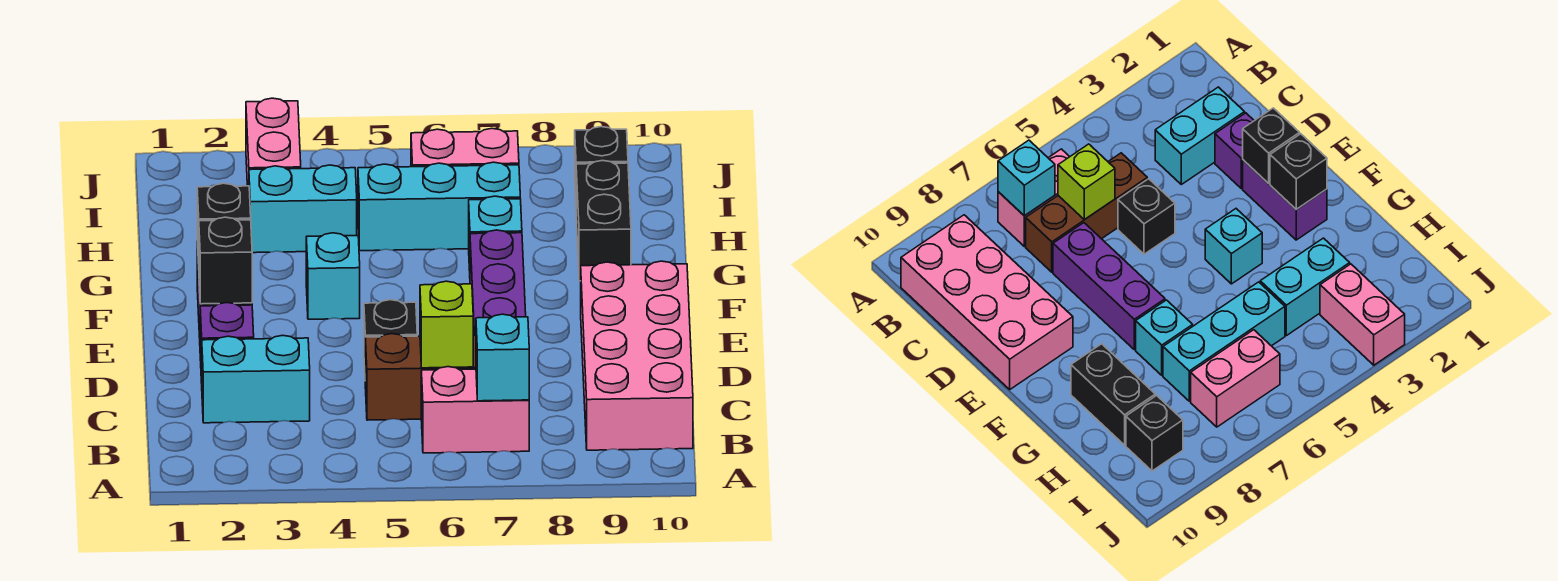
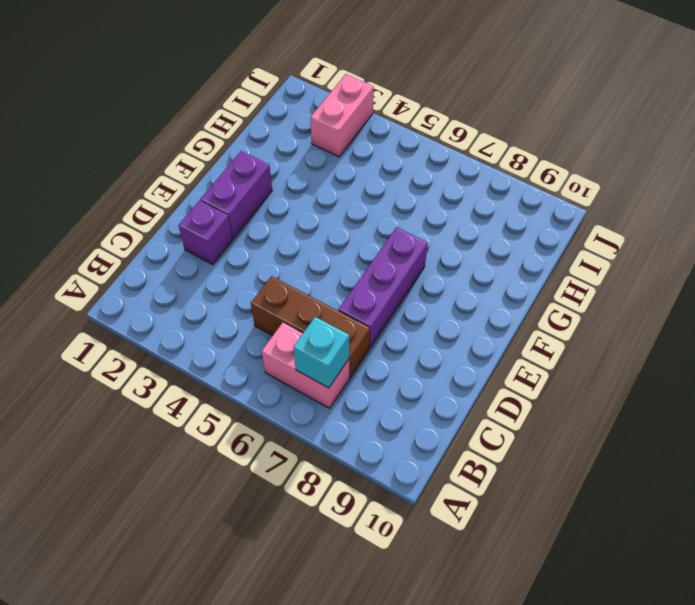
none -> pink brick B9:E10 level 1
none -> cyan brick C2:C3 level 1
none -> black brick D5 level 1

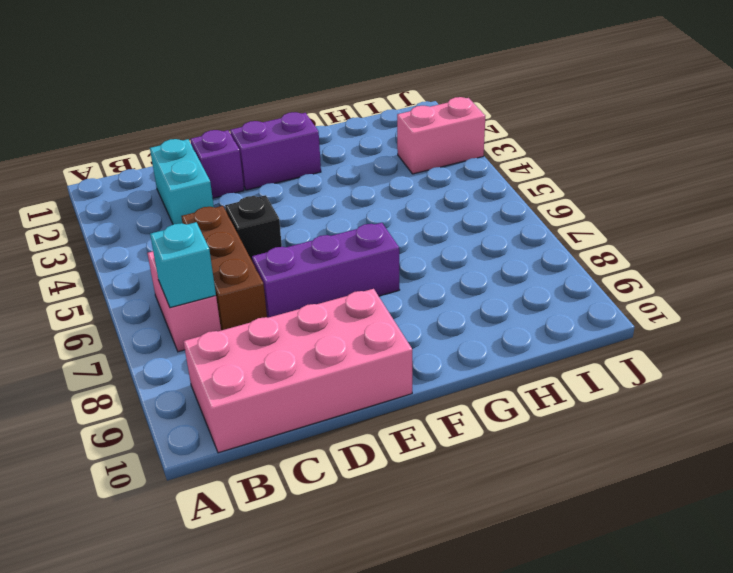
none -> cyan brick F4 level 1
none -> cyan brick G7 level 1
none -> black brick G9:H9 level 1

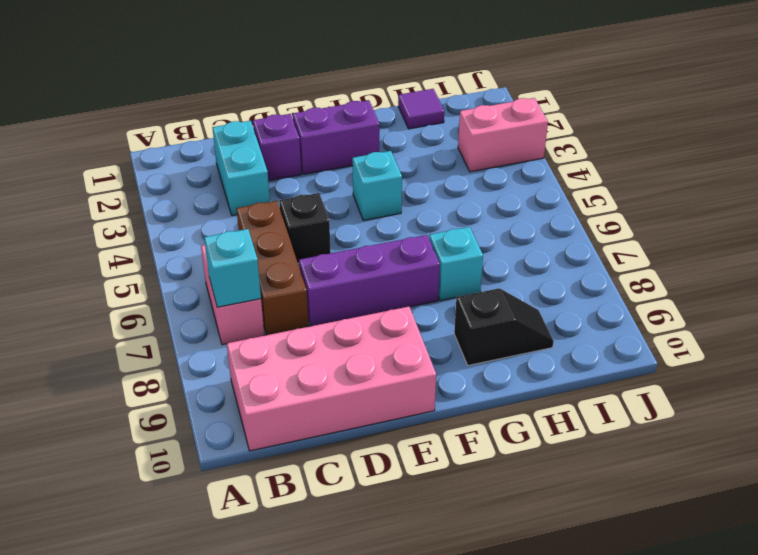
black slope G9:H9 level 1 top G -> black brick G9:H9 level 1
purple tile H1 level 1 -> none
none -> cyan brick H3:H4 level 1
none -> cyan brick H5:H7 level 1
none -> pink brick I6:I7 level 1

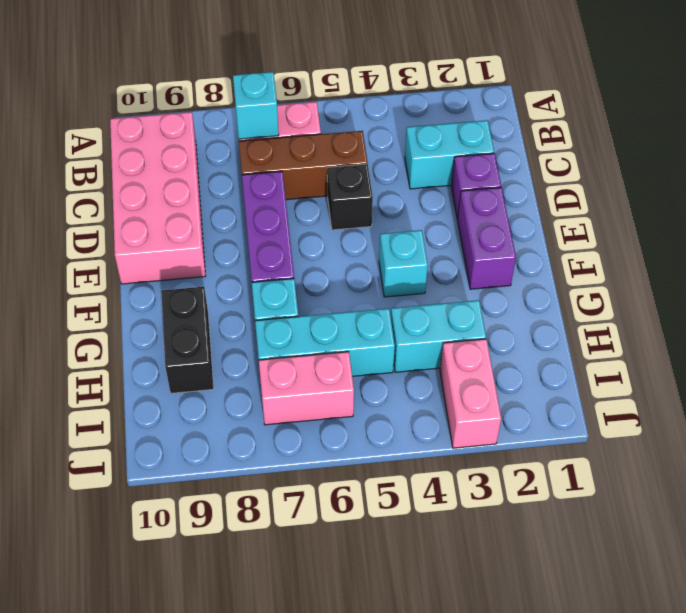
none -> black brick I9 level 1
none -> lime brick C6 level 2
none -> black brick E2 level 2

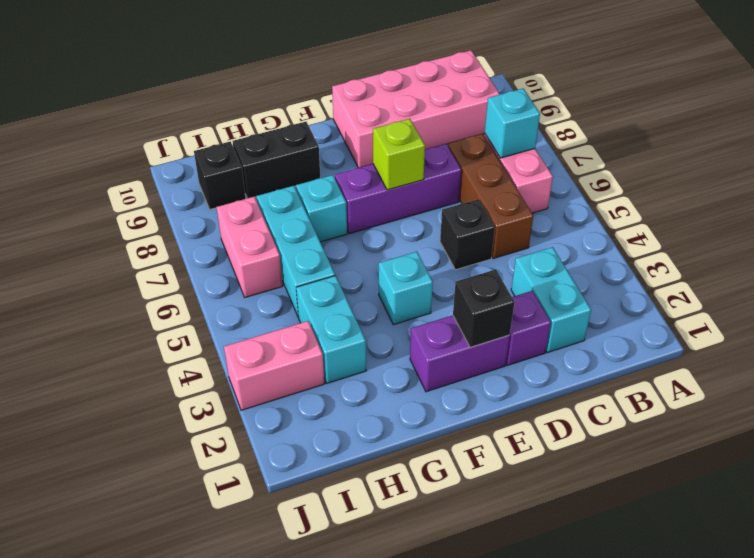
lime brick E7 level 2 -> lime brick C6 level 2
none -> black brick F2 level 2

